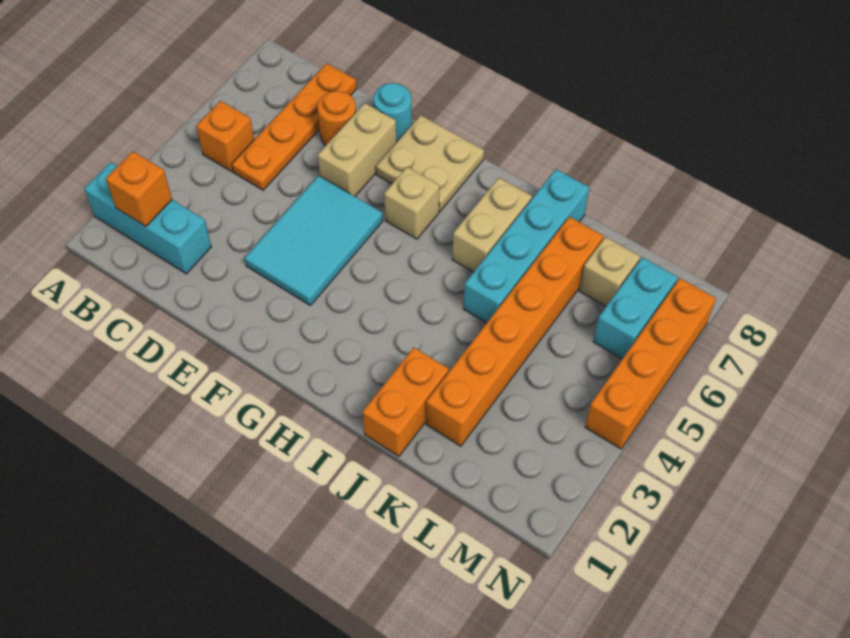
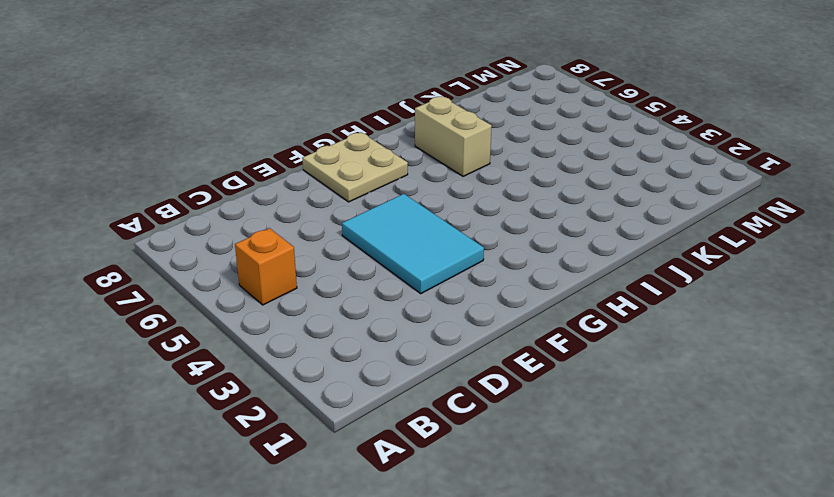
none -> cyan brick A2:C2 level 1
none -> orange plate C5:C8 level 1
none -> orange round brick D7 level 1

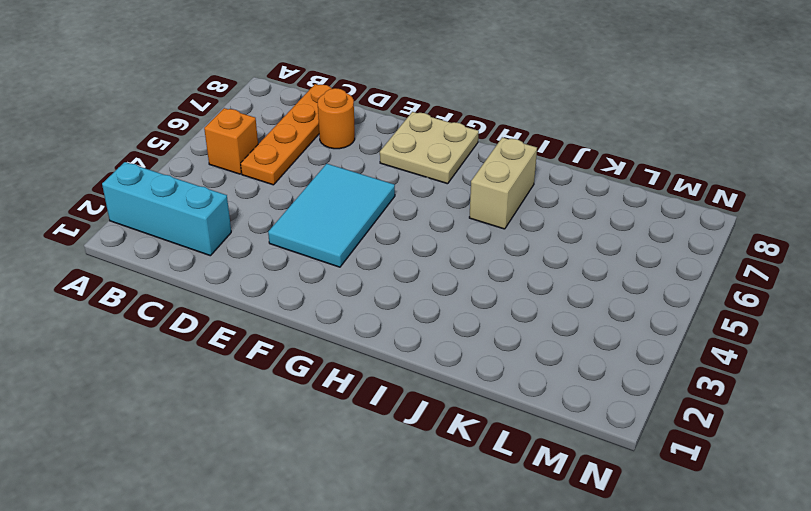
none -> tan brick E6:E7 level 1
none -> cyan round brick E8 level 1
none -> tan brick G6 level 1

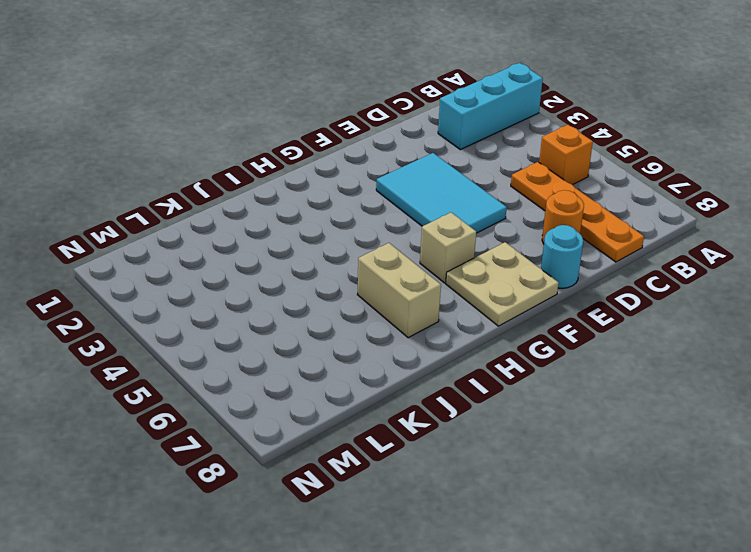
none -> tan brick E6:E7 level 1
none -> orange brick J1:J2 level 1
none -> cyan brick J5:J8 level 1

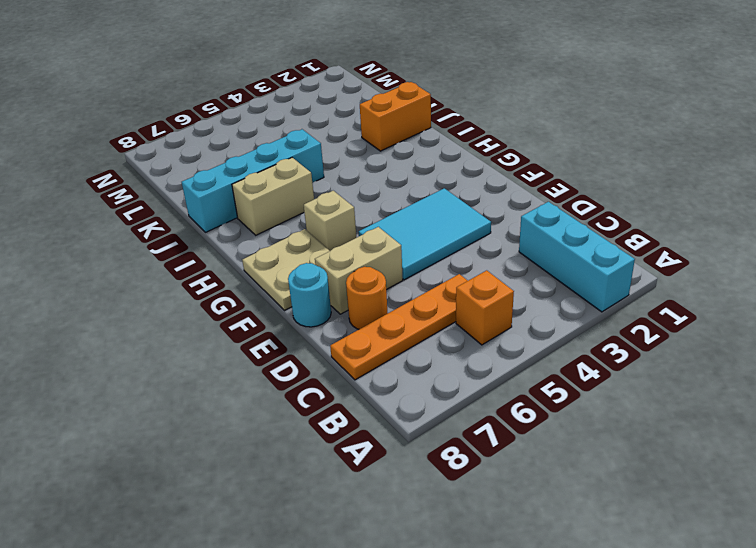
none -> orange brick K2:K7 level 1
none -> tan brick L7 level 1
none -> cyan brick M6:M7 level 1

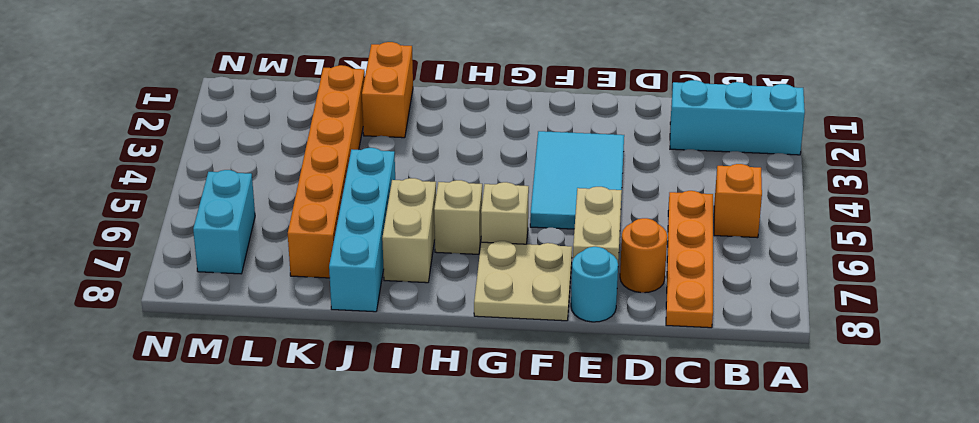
tan brick H6 level 1 -> tan brick L7 level 1
none -> orange brick N4:N7 level 1
none -> orange brick B2 level 2

